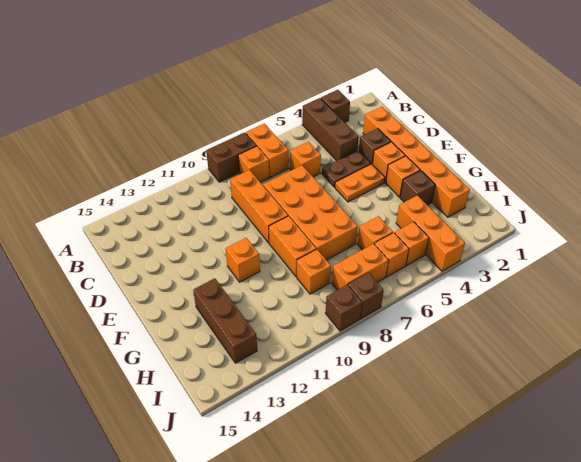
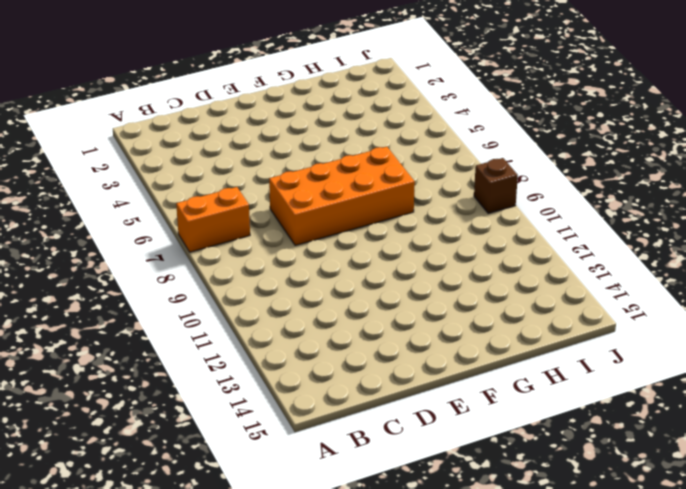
none -> brown brick A3 level 1
none -> brown brick A4:C4 level 1
none -> brown brick A8:A9 level 1

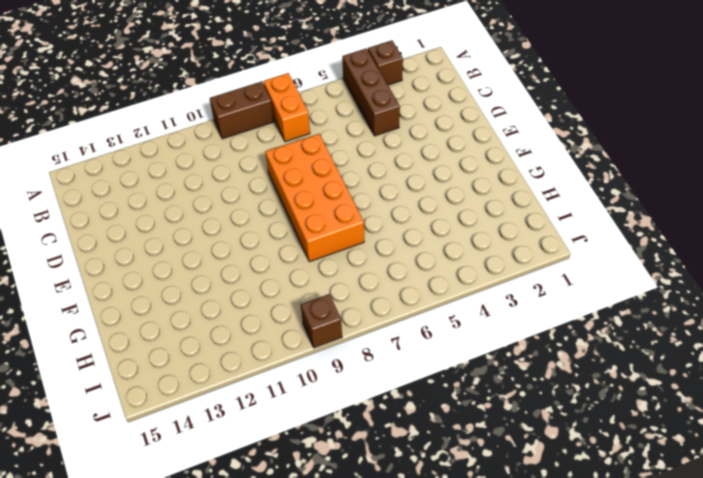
none -> orange brick B8 level 1
none -> orange brick C2:H2 level 1
none -> orange brick C6 level 1

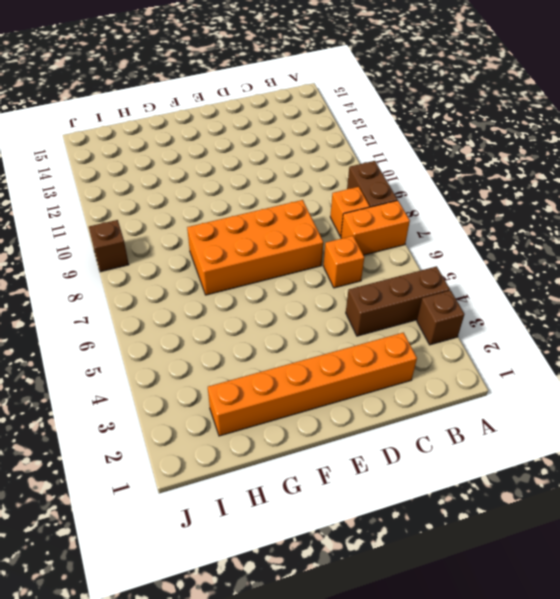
none -> orange brick C9:E9 level 1
none -> brown brick D3 level 1
none -> brown plate D4:D5 level 1

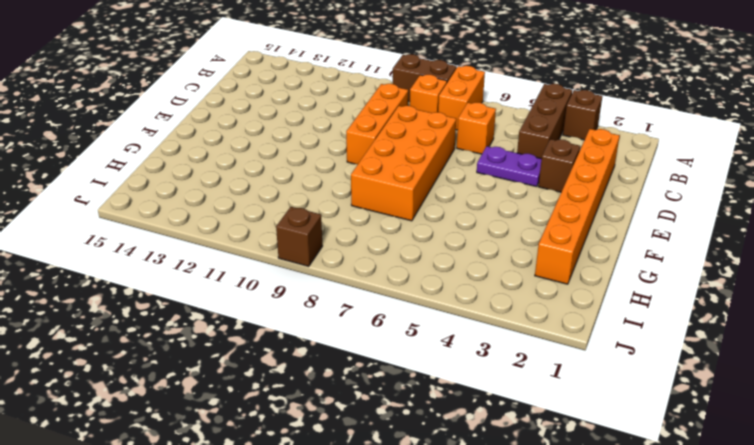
purple plate D4:D5 level 1 -> brown plate D4:D5 level 1
none -> orange brick E3 level 1
none -> orange plate E4:E5 level 1
none -> orange brick F3 level 1

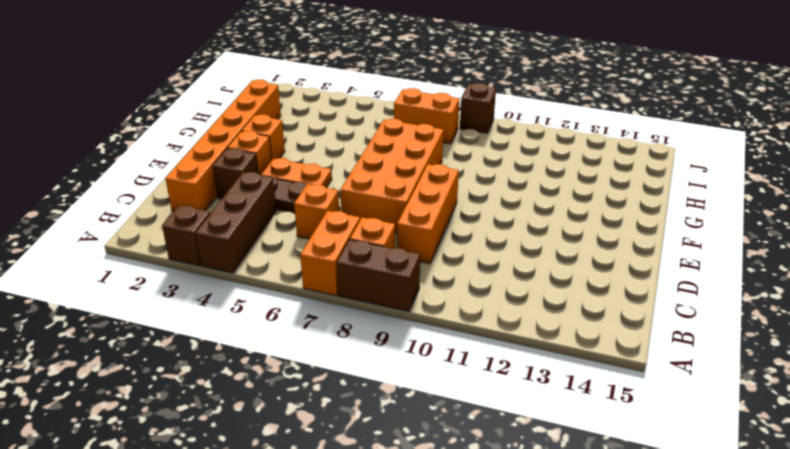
none -> orange brick F9:G9 level 1
none -> orange brick F11 level 1
none -> brown brick G3 level 1

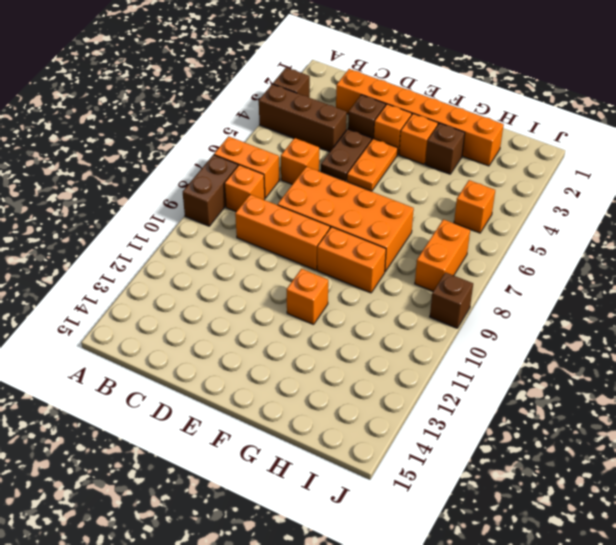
none -> brown brick G13:I13 level 1
none -> orange brick H4:J4 level 1
none -> orange brick H6 level 1

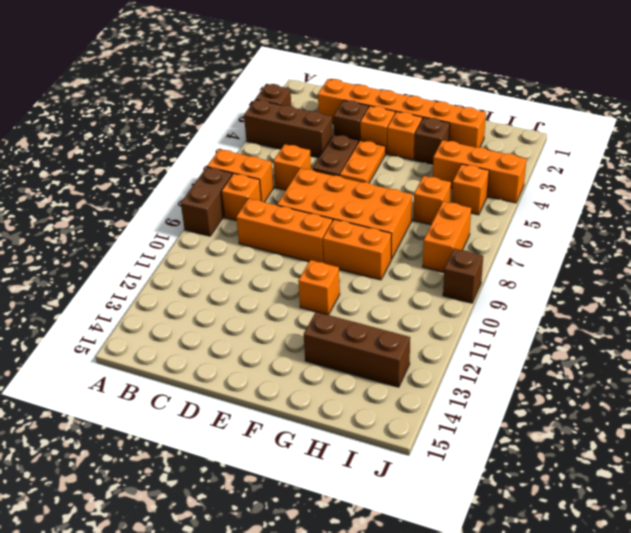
none -> orange brick H9 level 1
none -> orange brick I6 level 1
none -> brown brick J8 level 1

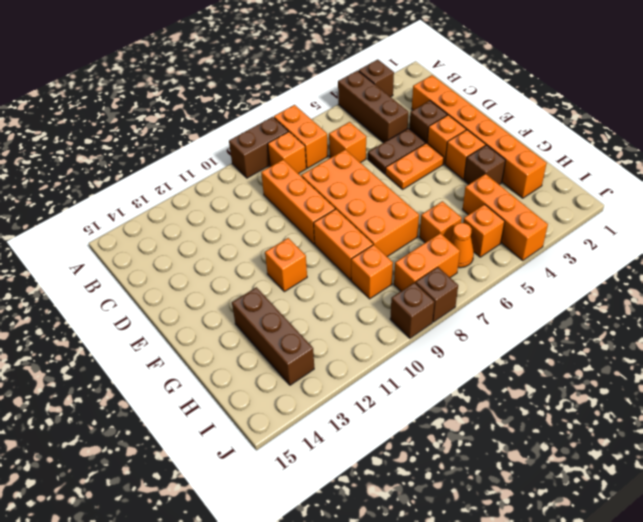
orange cone I6 level 1 -> orange brick I6 level 1

